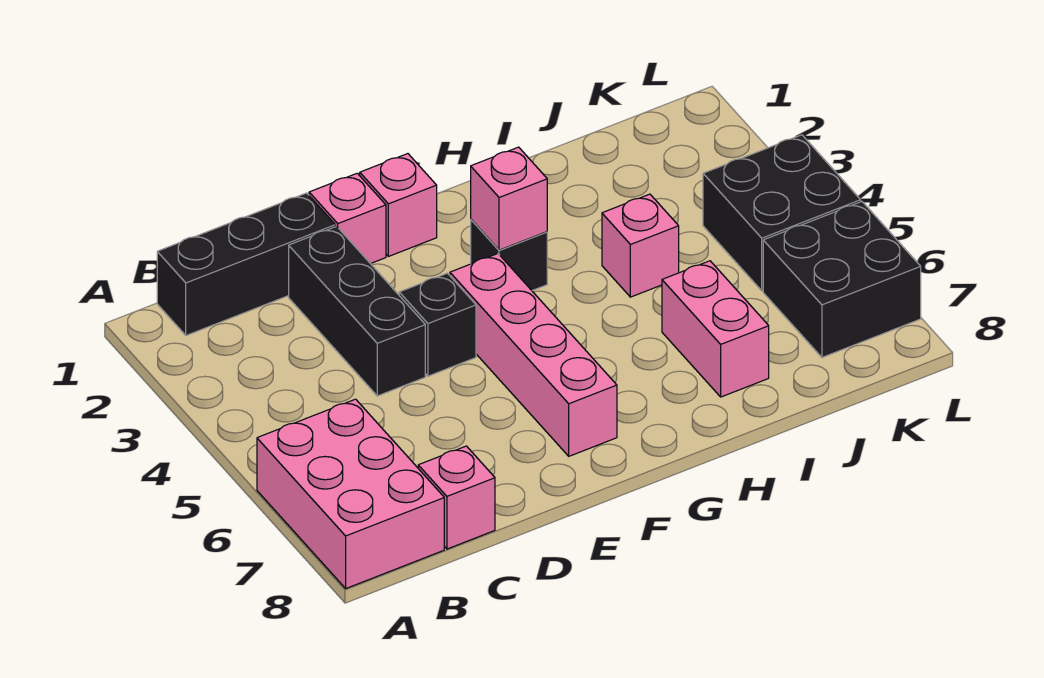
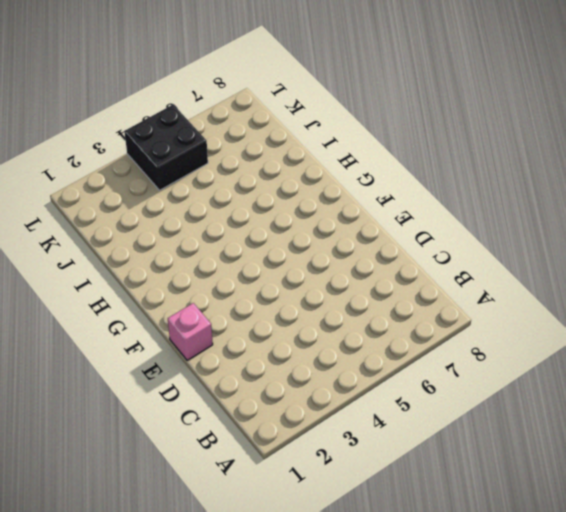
none -> pink brick A6:B8 level 1
none -> black brick B1:D1 level 1
none -> pink brick C8 level 1

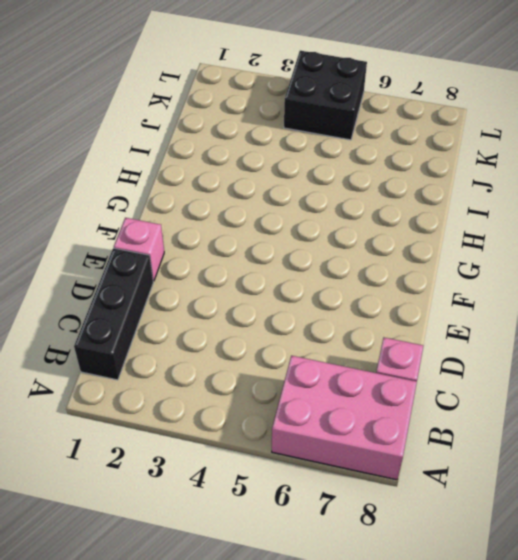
none -> black brick D2:D4 level 1
none -> black brick E4 level 1
none -> pink brick F1 level 1

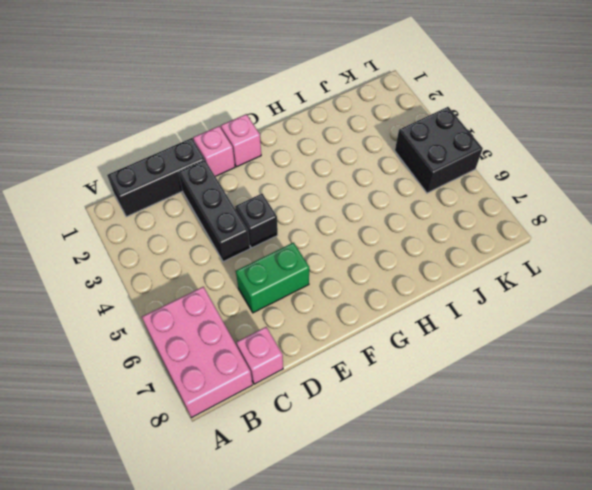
green brick D6:E6 level 1 -> none
none -> pink brick F4:F7 level 1
none -> black brick G3 level 1
none -> pink brick I4 level 1

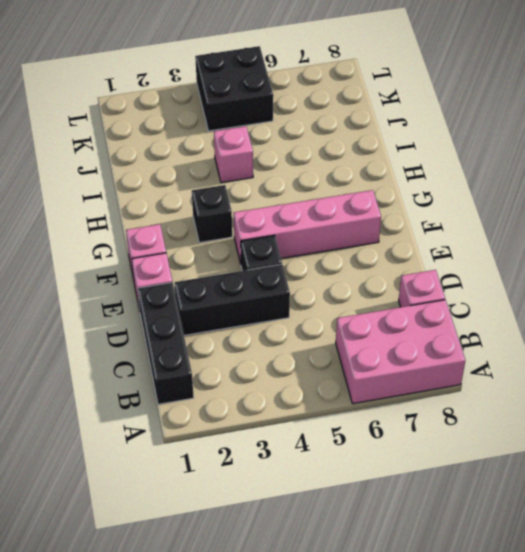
none -> pink brick I6:I7 level 1
none -> black brick K6:L7 level 1
none -> pink brick G3 level 2

